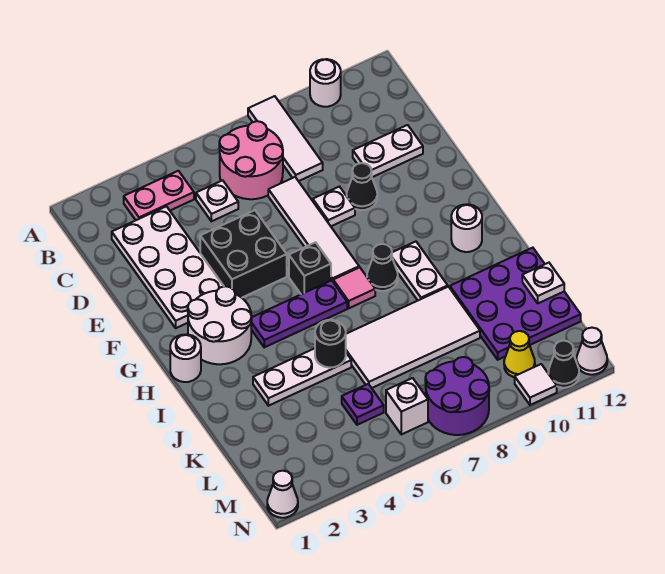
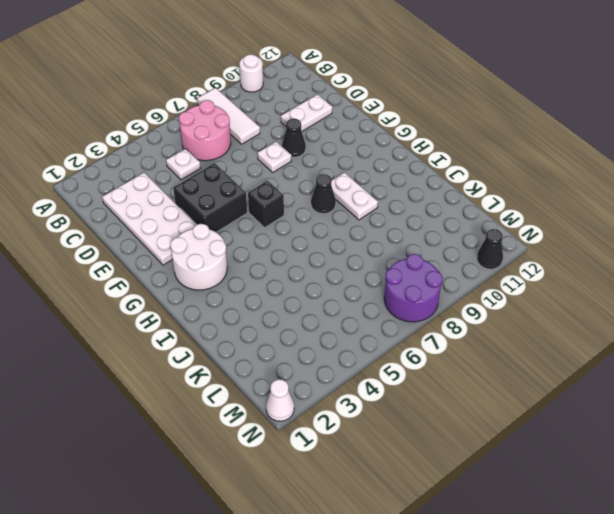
none -> pink plate B3:B4 level 1
none -> white tile D7:G7 level 1
none -> white round brick H1 level 1
none -> purple plate H4:H6 level 1

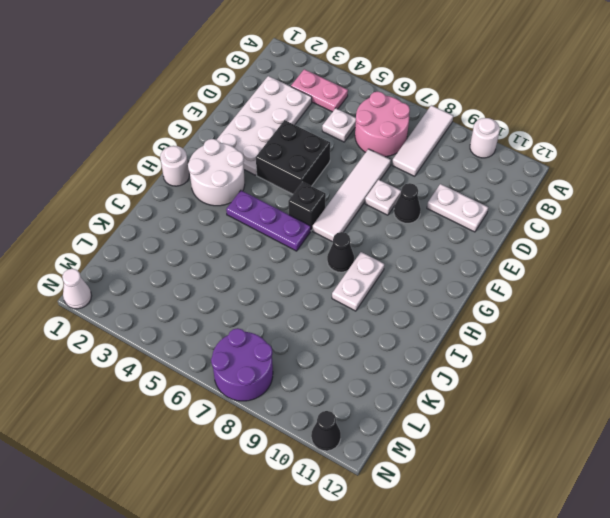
none -> pink tile H7 level 1
none -> white round brick H11 level 1
none -> white plate J3:J5 level 1
none -> white tile J6:K9 level 1

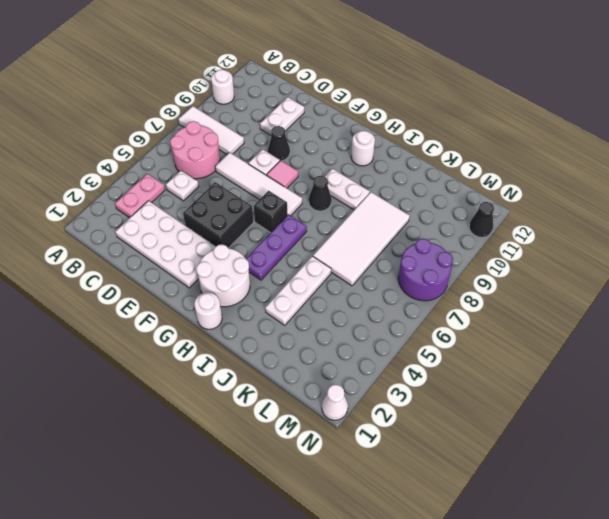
pink tile F8 level 1 -> pink tile H7 level 1
none -> purple plate J10:L12 level 1
none -> purple plate L5 level 1
none -> white brick M6 level 1
none -> yellow cone M10 level 1

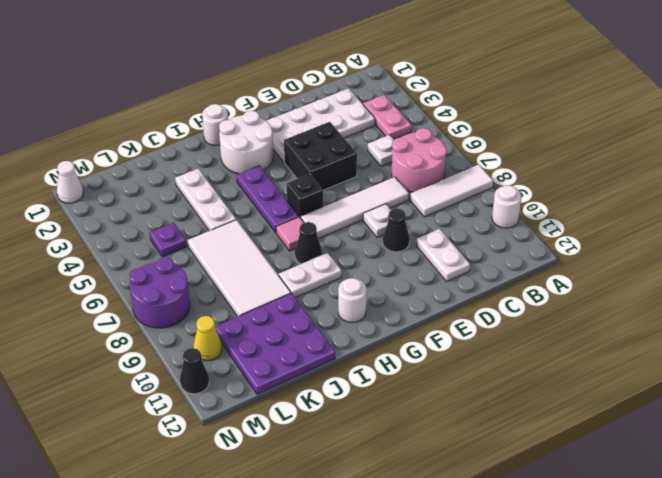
none -> white brick M6 level 1
none -> white tile N10 level 1
none -> white cone N12 level 1
none -> black round brick J5 level 2

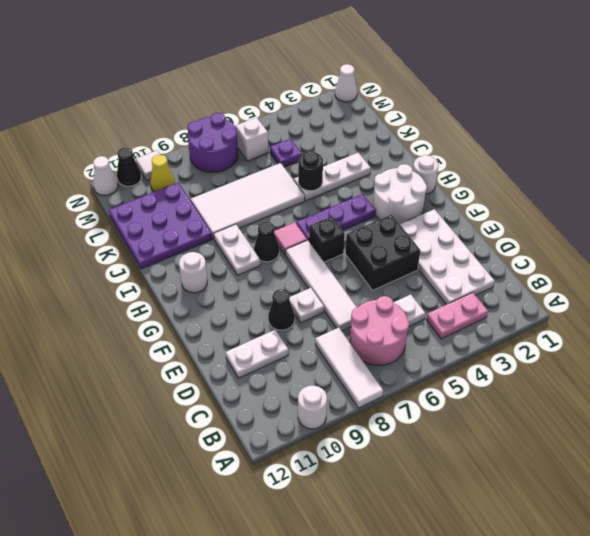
none -> white plate K12 level 2

